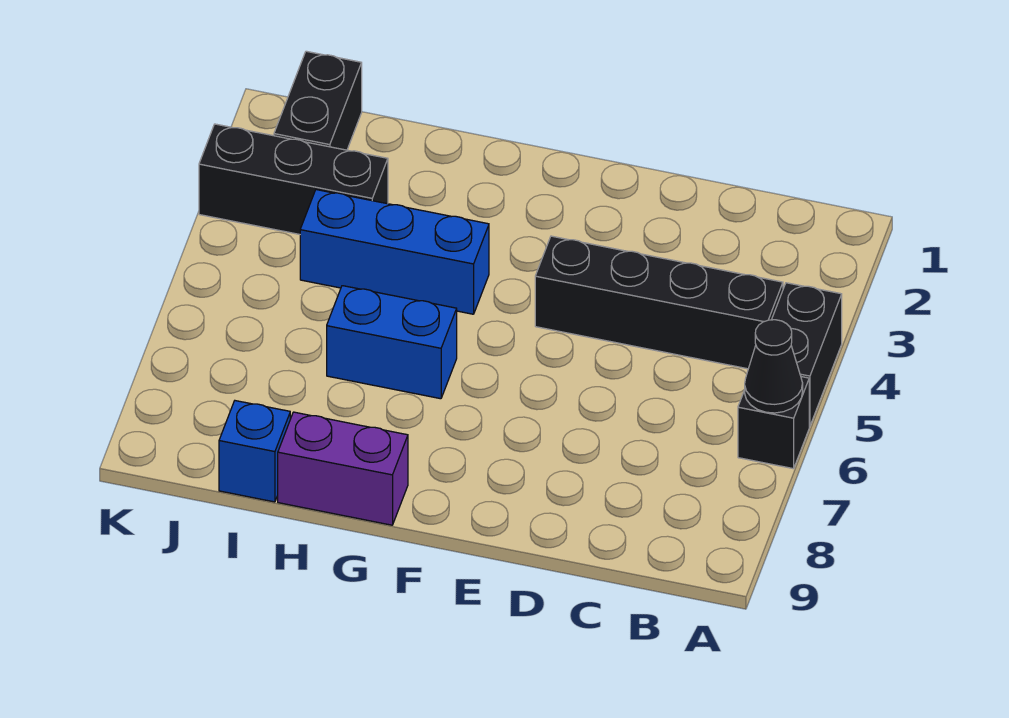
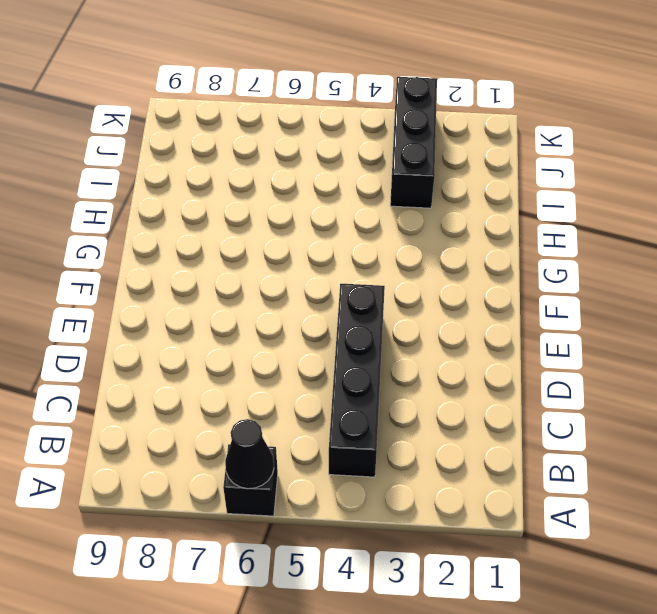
none -> black brick A4:A5 level 1
none -> blue brick G4:I4 level 1

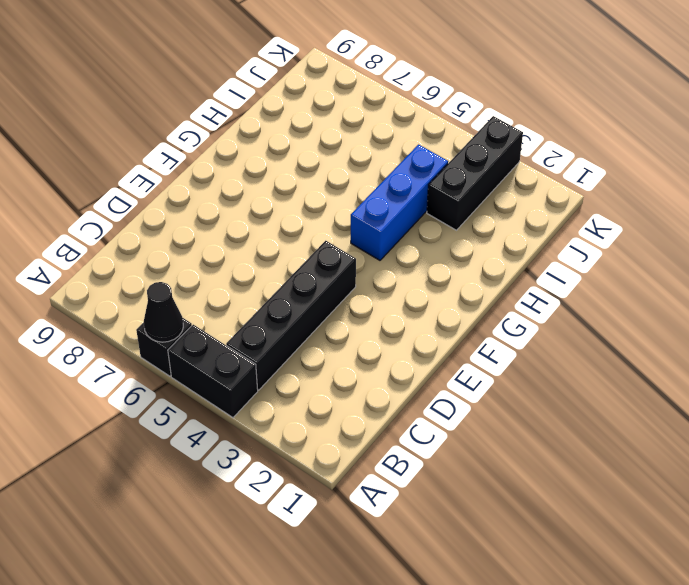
none -> blue brick G6:H6 level 1
none -> purple brick G9:H9 level 1

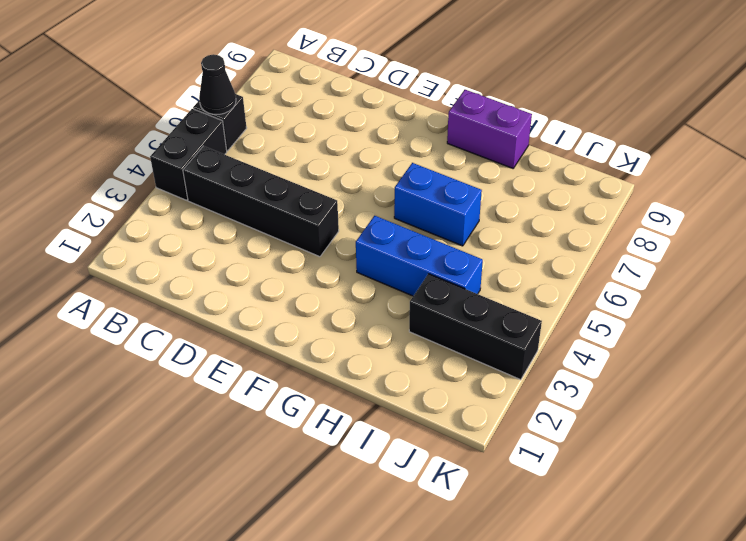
none -> blue brick I9 level 1
none -> black brick J1:J2 level 1

